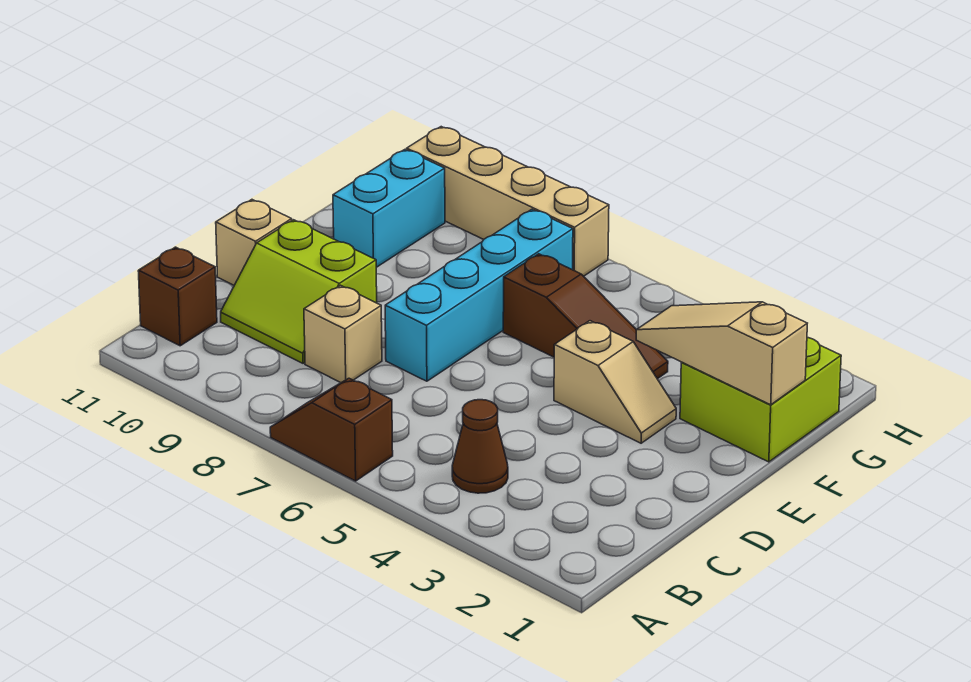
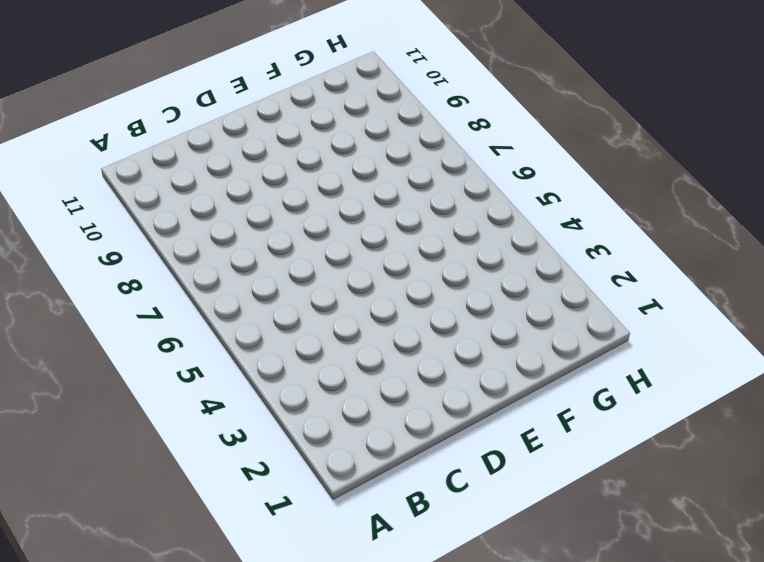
none -> brown slope A6:A7 level 1 top 6
none -> brown cone B4 level 1
none -> brown brick B11 level 1

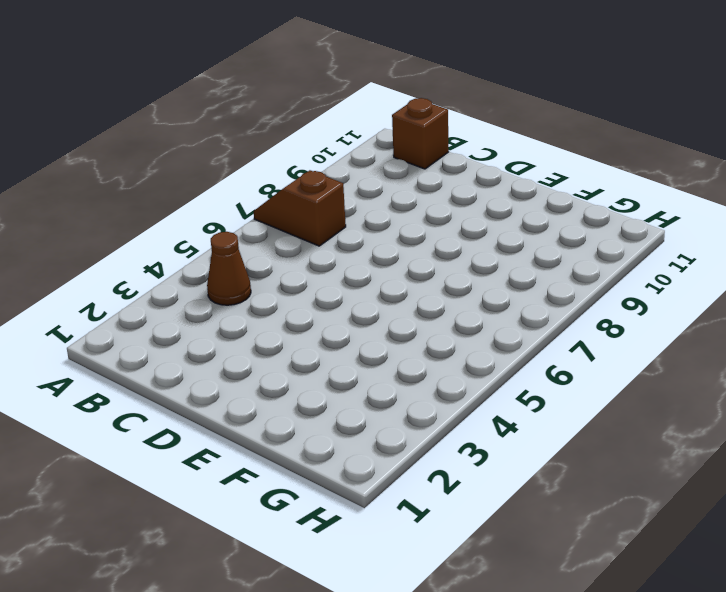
brown slope A7:B7 level 1 top B -> brown slope A6:A7 level 1 top 6
none -> tan brick C8 level 1
none -> lime slope C9:D10 level 1 top D
none -> cyan brick D7:G7 level 1

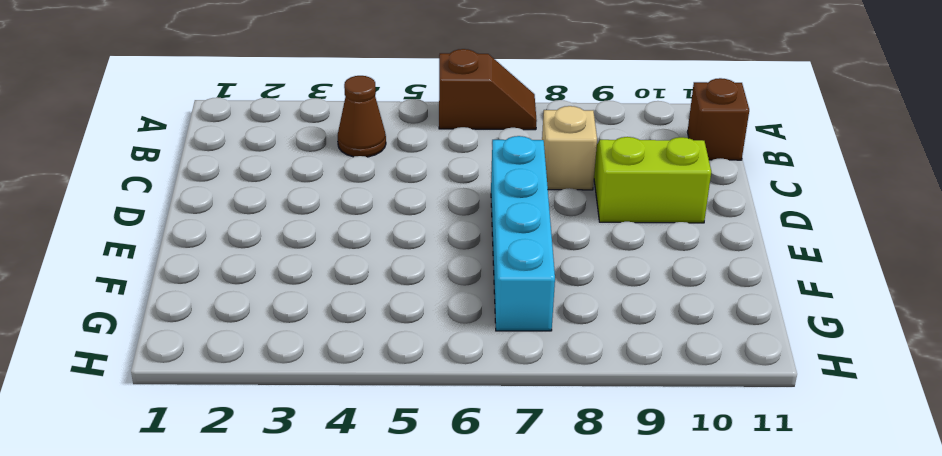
none -> tan brick D11 level 1
none -> tan slope E3:E4 level 1 top 4
none -> lime brick F1:G2 level 1

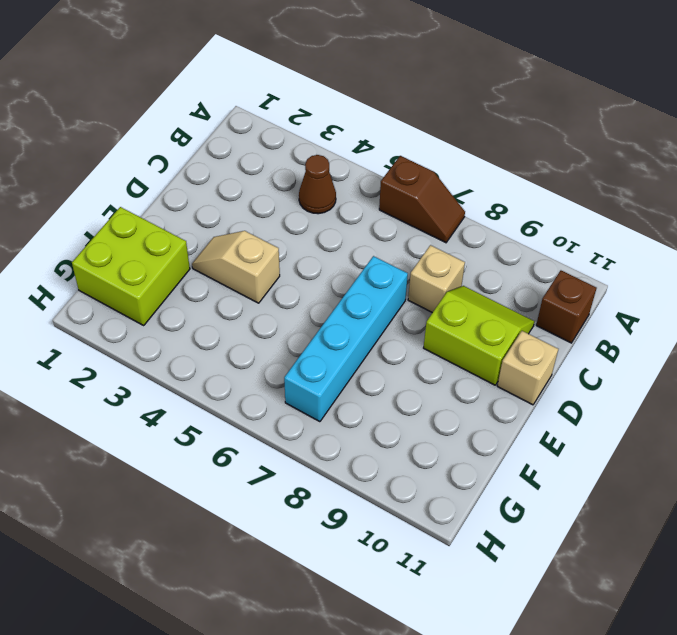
none -> brown slope F4:F6 level 1 top 6
none -> cyan brick F10:G10 level 1
none -> tan brick H7:H10 level 1

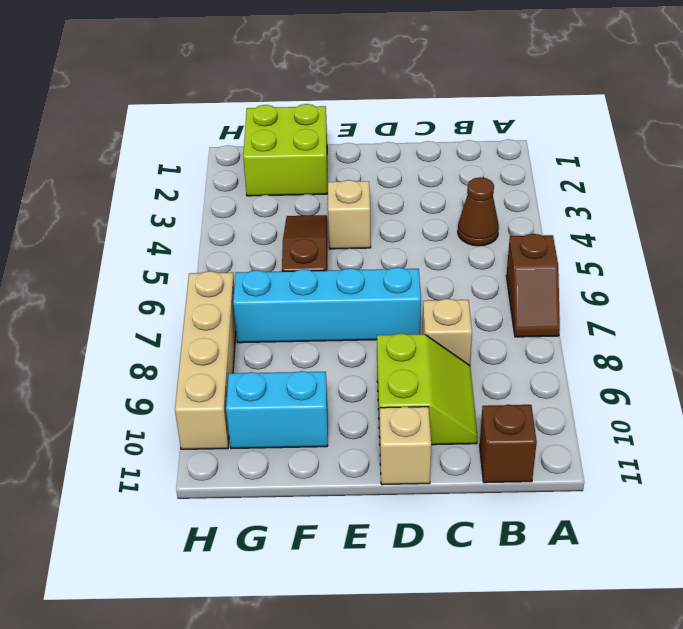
none -> tan slope F1:F3 level 2 top 1

